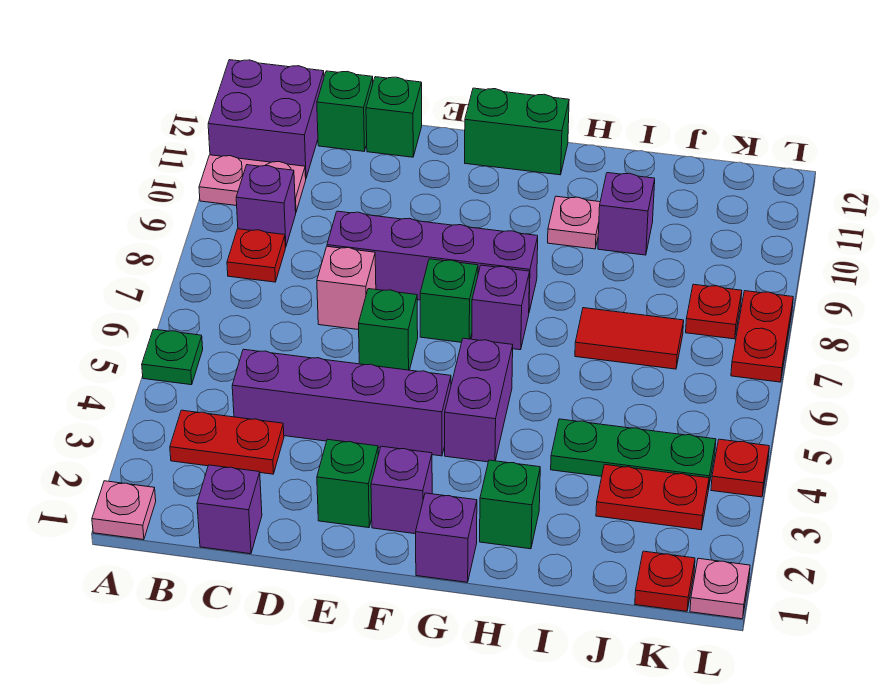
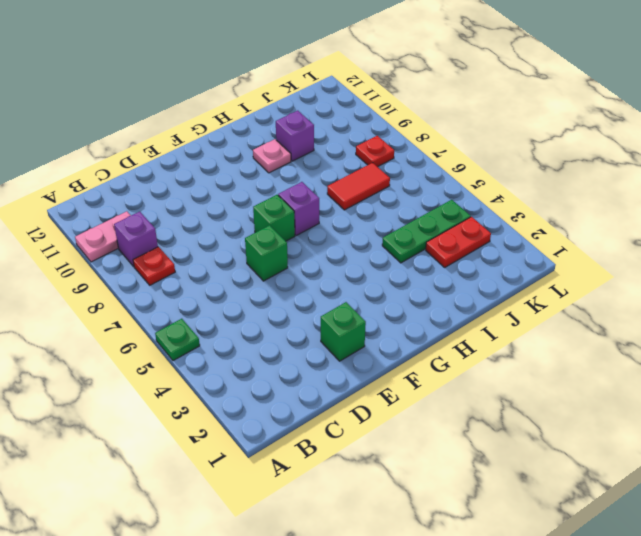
none -> pink plate A1 level 1
none -> purple brick A11:B12 level 1
none -> red plate B3:C3 level 1
none -> purple brick C1 level 1

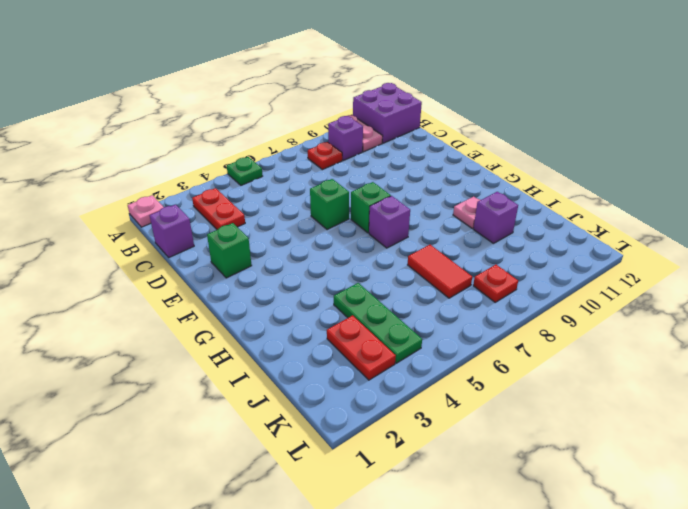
none -> purple brick C4:F4 level 1
none -> green brick C12 level 1
none -> pink brick D7 level 1
none -> purple brick D8:G8 level 1

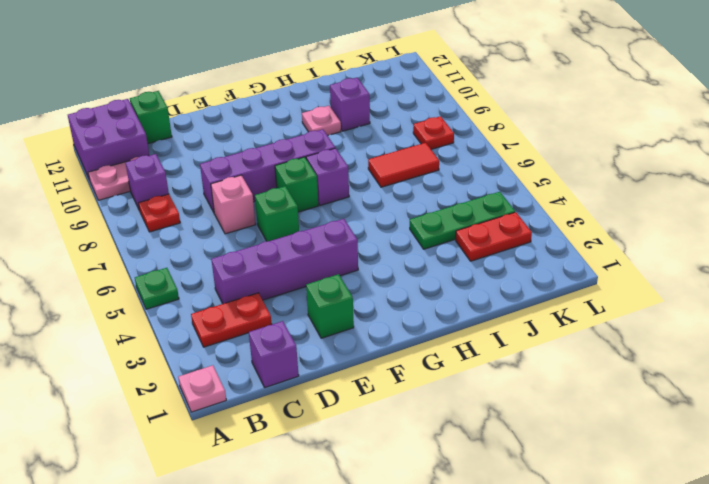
none -> green brick D12 level 1
none -> purple brick F2 level 1
none -> green brick F12:G12 level 1
none -> purple brick G1 level 1

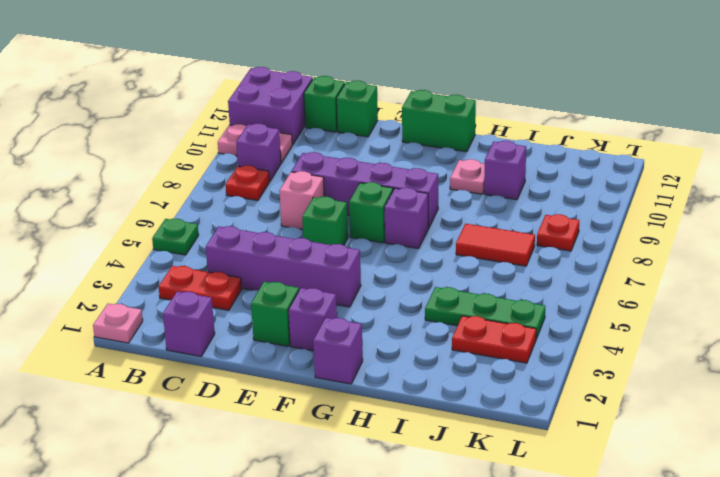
none -> purple brick G4:G5 level 1
none -> green brick H2 level 1
none -> red plate K1 level 1
none -> pink plate L1 level 1

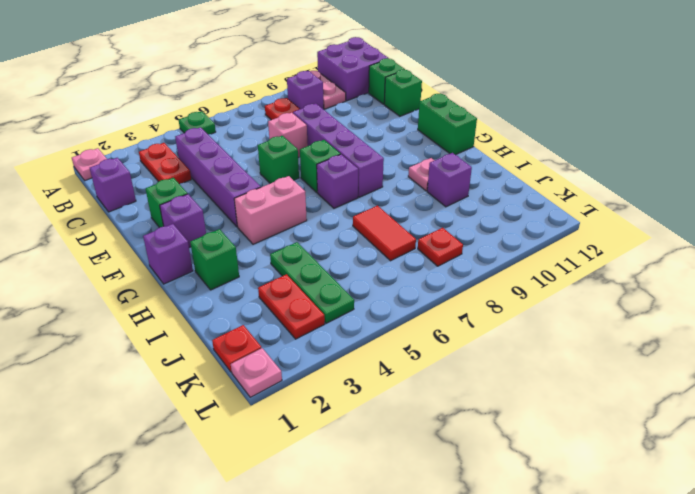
pink brick G4:G5 level 1 -> purple brick G4:G5 level 1
none -> red plate L4 level 1
none -> red plate L7:L8 level 1

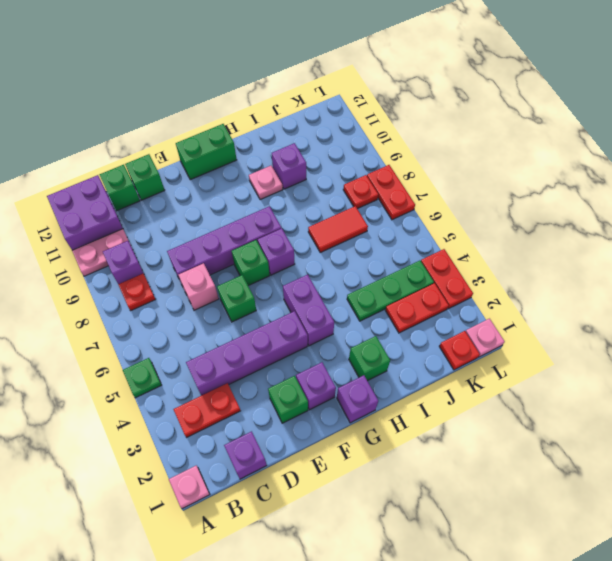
red plate L3:L4 level 1 -> red plate L4 level 1

